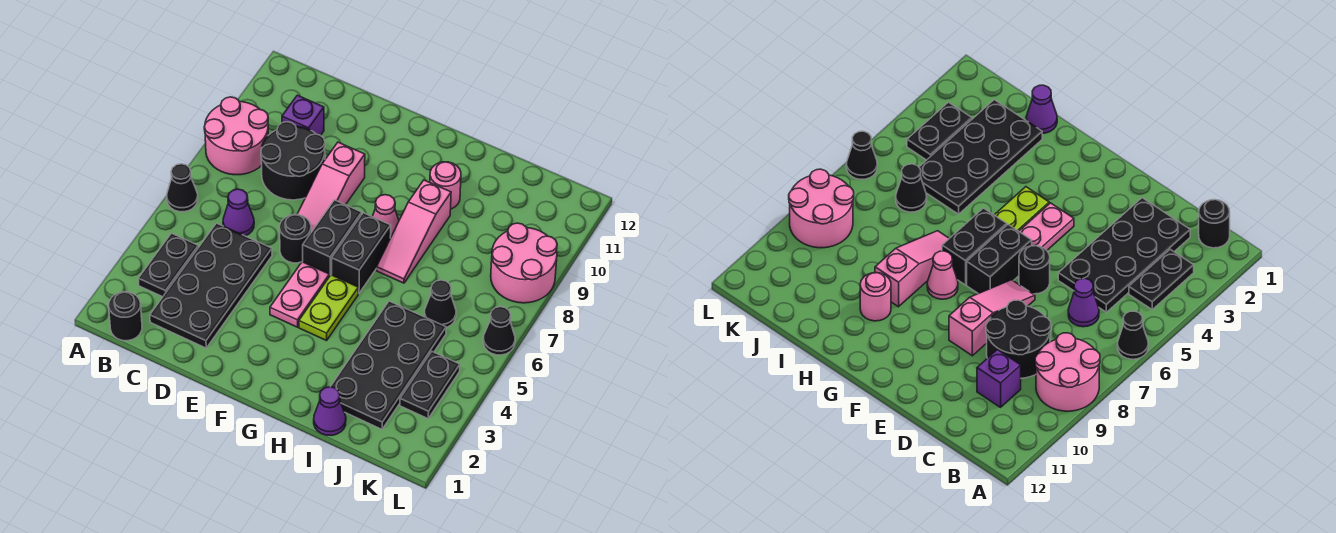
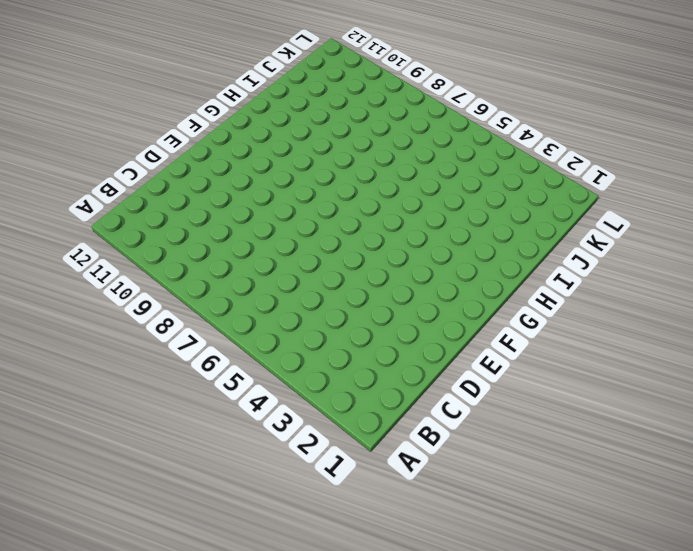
none -> black cone A6 level 1
none -> pink round brick A8:B9 level 1
none -> black round brick B1 level 1

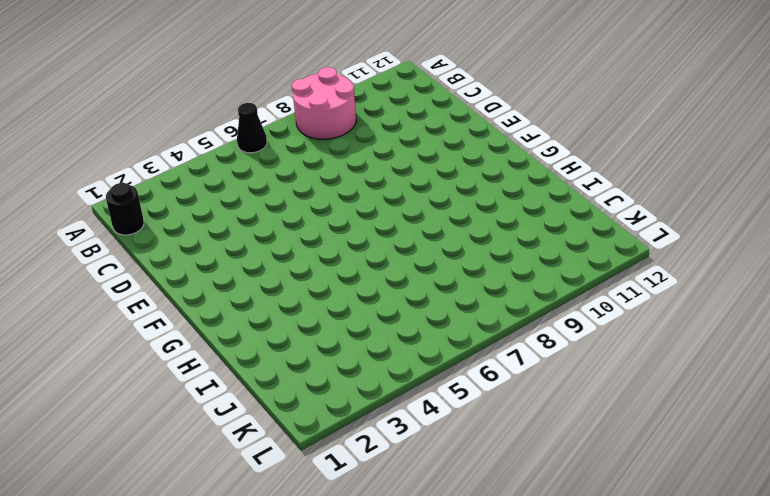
none -> black plate B3:B4 level 1
none -> black plate C2:D5 level 1
none -> purple cone C6 level 1

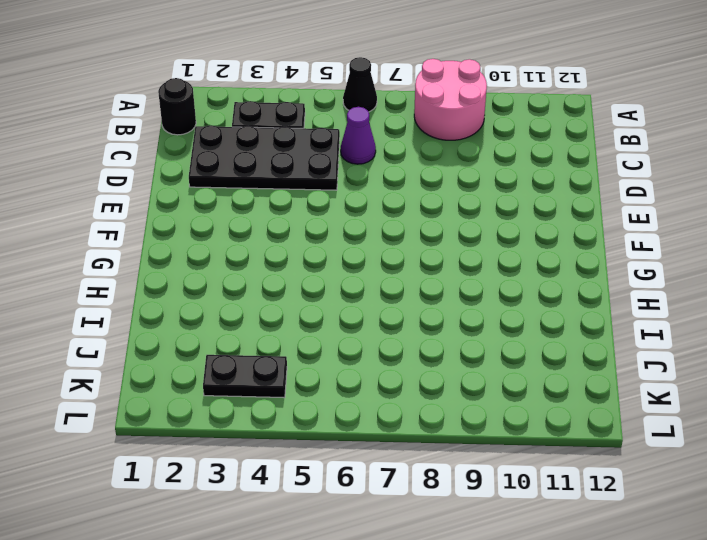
none -> black round brick C8:D9 level 1
none -> purple brick C10 level 1
none -> black round brick E6 level 1

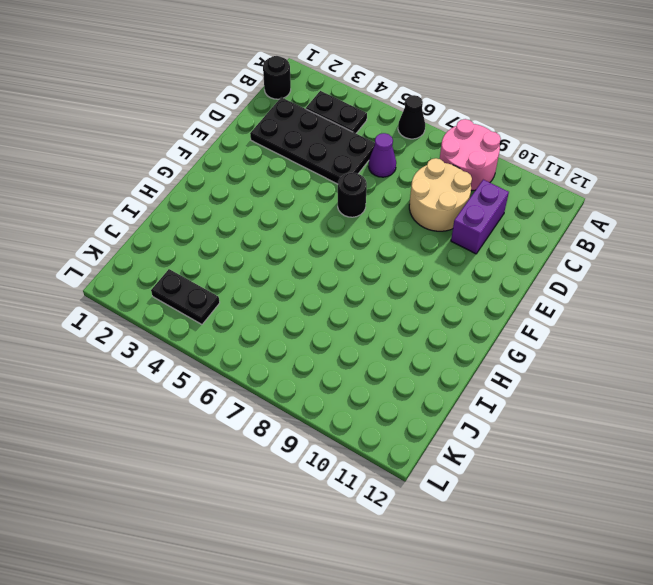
tan round brick C8:D9 level 1 -> black round brick C8:D9 level 1
purple brick C10:D10 level 1 -> purple brick C10 level 1
none -> pink slope E7:E9 level 1 top 9
none -> pink plate F4:F5 level 1
none -> black brick F6:F7 level 1

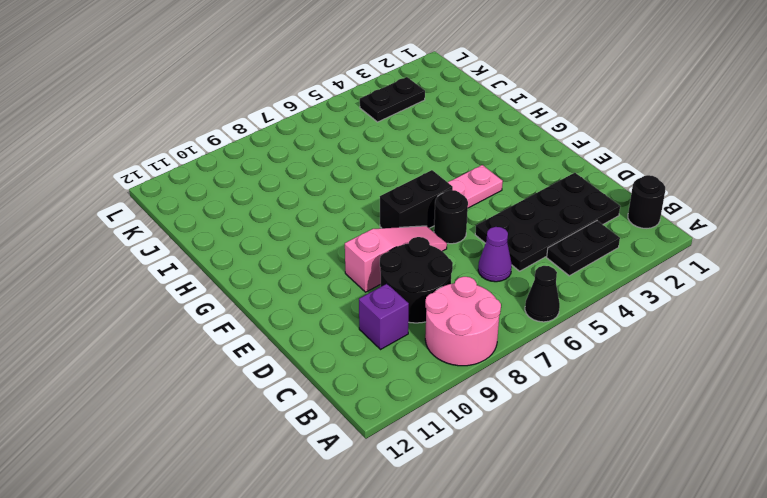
none -> lime plate G4:G5 level 1
none -> black brick G6:G7 level 1
none -> pink cone G8 level 1

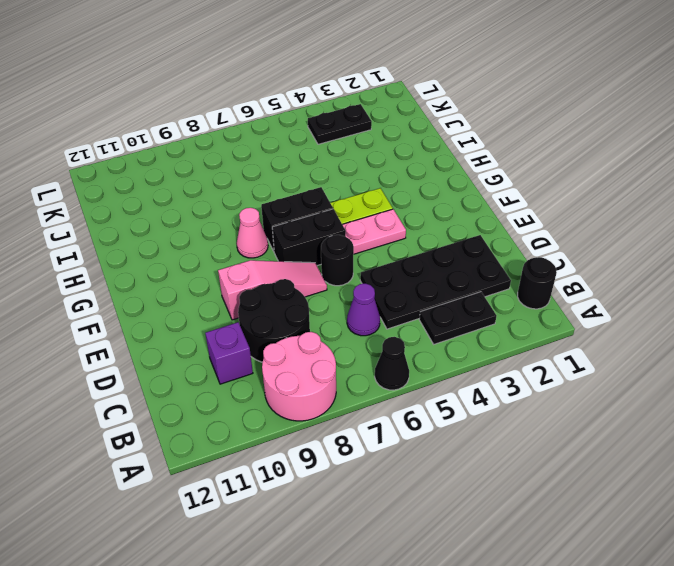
none -> pink slope H7:H9 level 1 top 9
none -> pink round brick H10 level 1
none -> purple cone I1 level 1

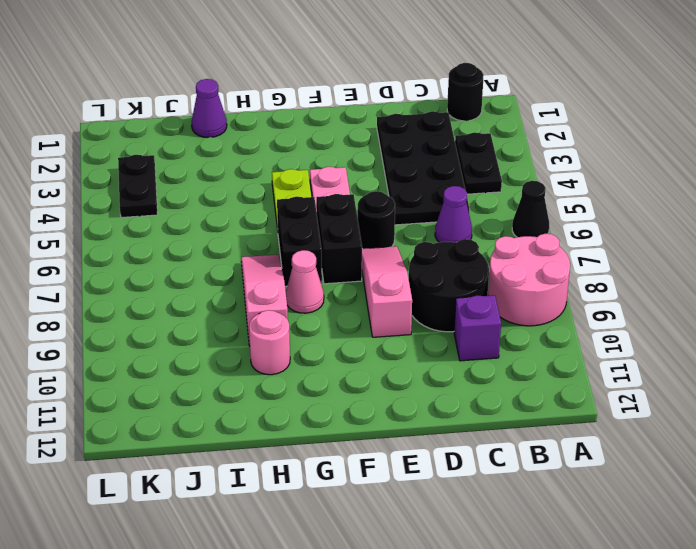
none -> black plate I2:J5 level 1
none -> black cone J6 level 1
none -> pink round brick K8:L9 level 1

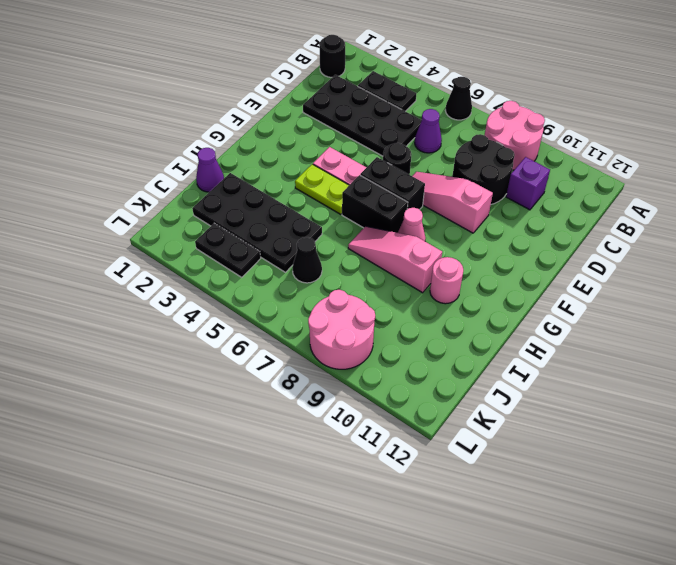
none -> black cone L6 level 1

